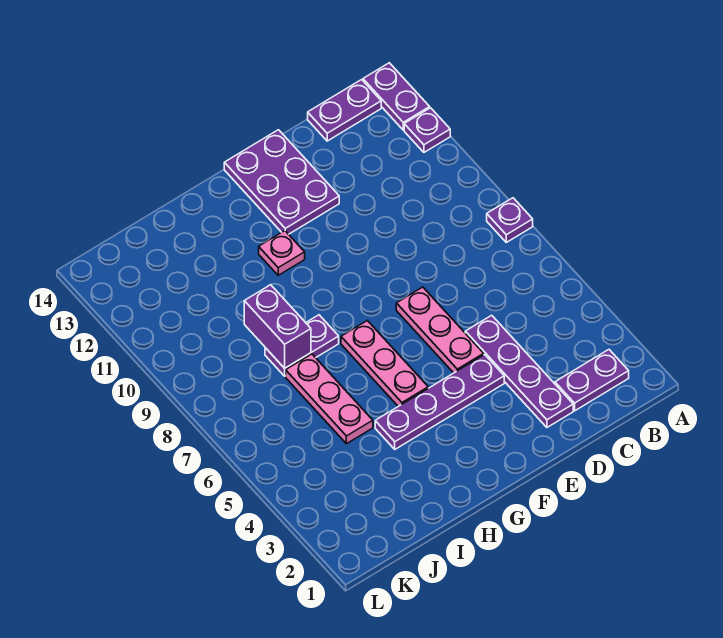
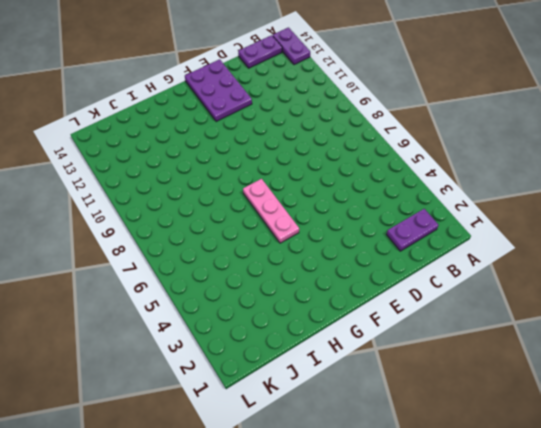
none -> purple plate A8 level 1
none -> purple plate A12 level 1
none -> purple plate D2:D5 level 1

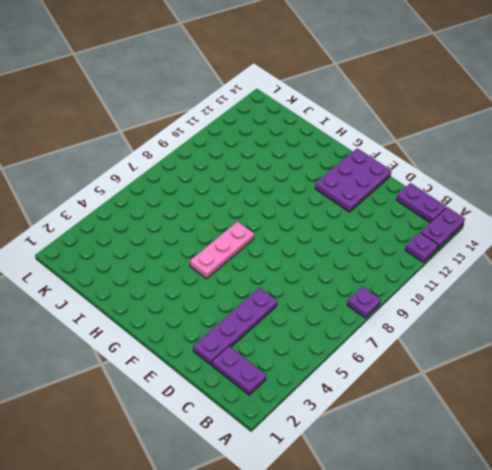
none -> purple plate E4:H4 level 1
none -> pink plate E5:E7 level 1
none -> pink plate G11 level 1

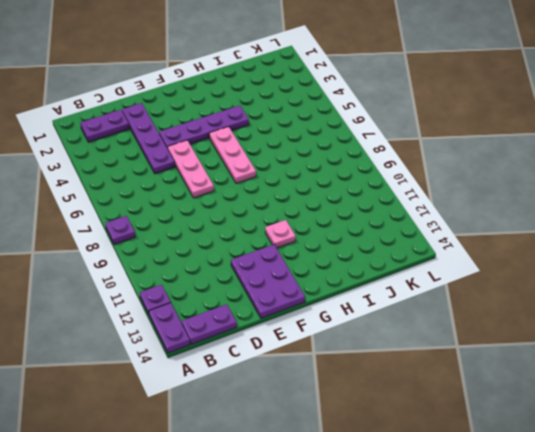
none -> purple plate H8:I8 level 1
none -> pink plate I5:I7 level 1
none -> purple brick I8:I9 level 2

